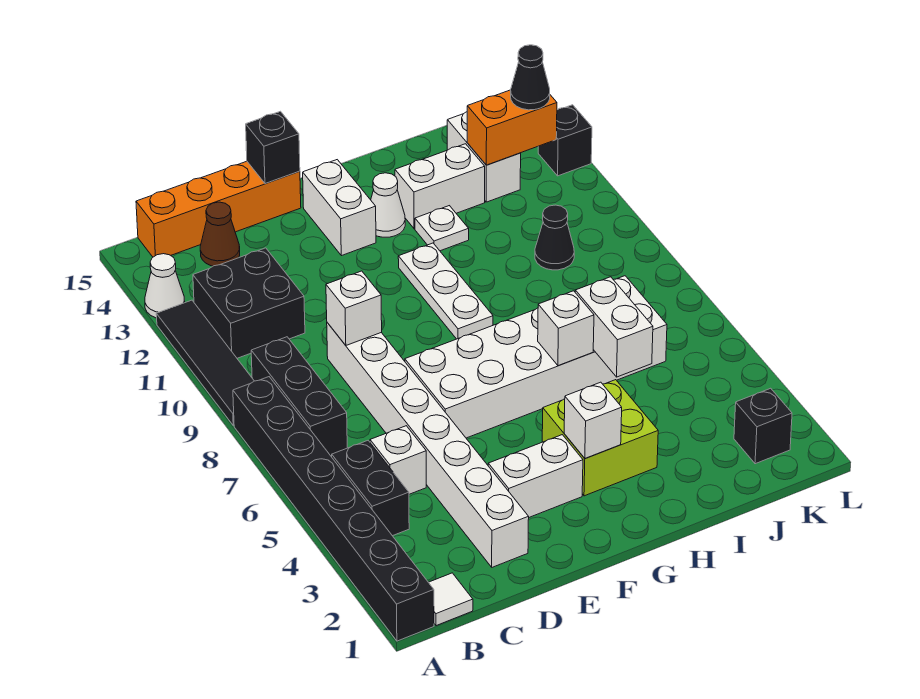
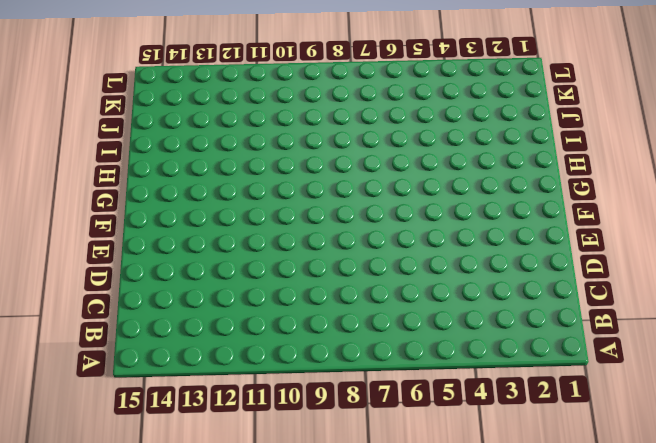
none -> black brick A1:A8 level 1
none -> black tile A9:A12 level 1
none -> white cone A13 level 1
none -> white tile B1 level 1

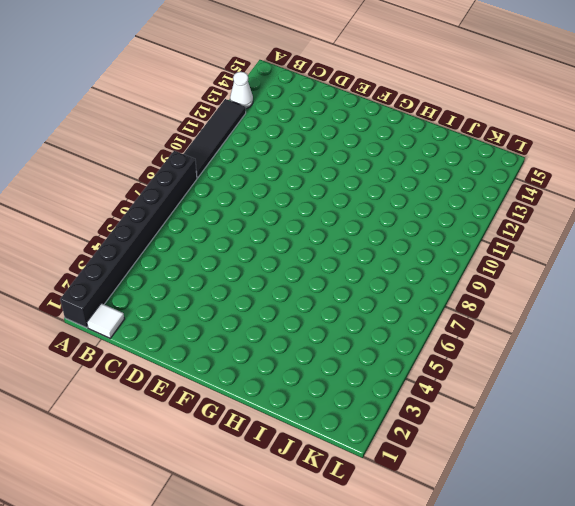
none -> black brick B4:B5 level 1
none -> black brick B7:B9 level 1
none -> black brick B11:C12 level 1
none -> orange brick B15:E15 level 1

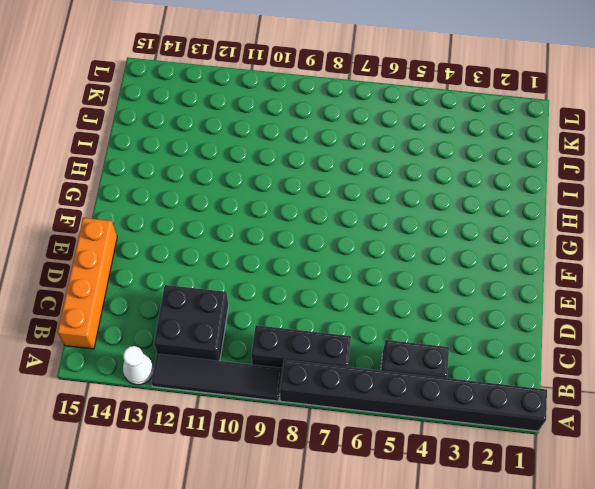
none -> white tile B1 level 1
none -> white brick C5 level 1
none -> brown cone C14 level 1
none -> white brick D2:D9 level 1

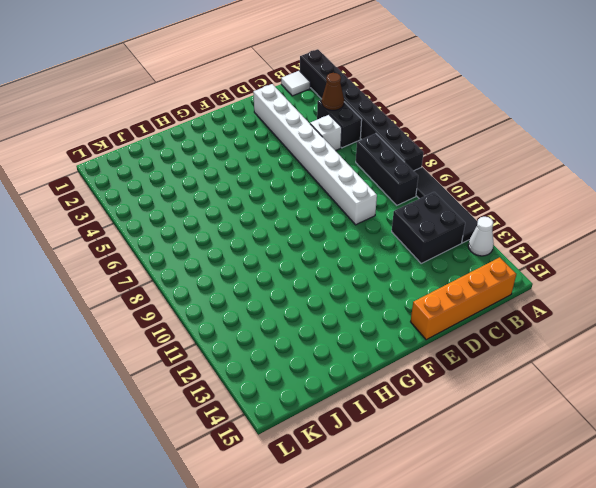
brown cone B4 level 2 -> brown cone C14 level 1
none -> white brick E3:F3 level 1
none -> white brick E6:J7 level 1
none -> white brick F13:F14 level 1
none -> lime brick G3:H4 level 1

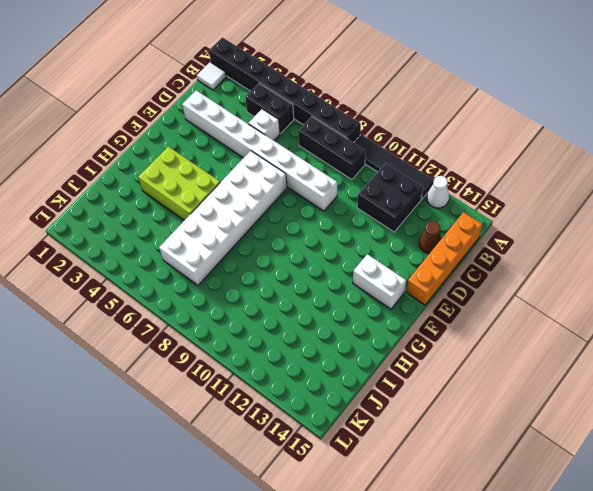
lime brick G3:H5 level 1 -> lime brick G3:H4 level 1
none -> white brick E3:F3 level 1
none -> white plate G9:G11 level 1
none -> white cone G13 level 1
none -> white plate H12 level 1

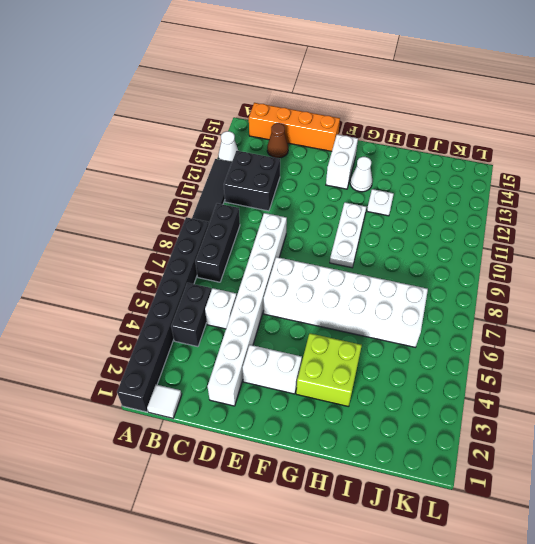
none -> white brick H13:I13 level 1
none -> black cone J10 level 1
none -> white brick J13:J14 level 1
none -> black brick K2 level 1

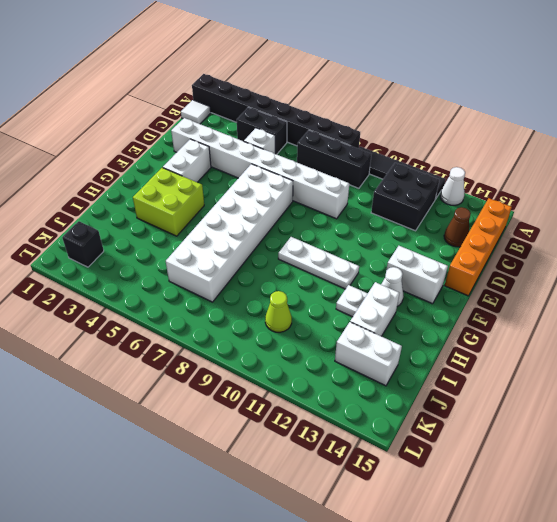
lime cone J10 level 1 -> black cone J10 level 1
none -> black brick L13 level 1
none -> white brick D9 level 2
none -> black brick E15 level 2
none -> white brick G3 level 2

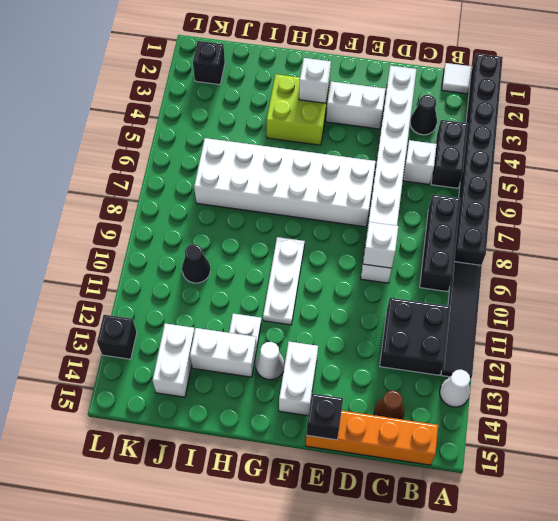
black cone C3 level 1 -> black cone K13 level 3
none -> white brick H6 level 2
none -> white brick I5:I6 level 2
none -> orange brick J13:K13 level 2

